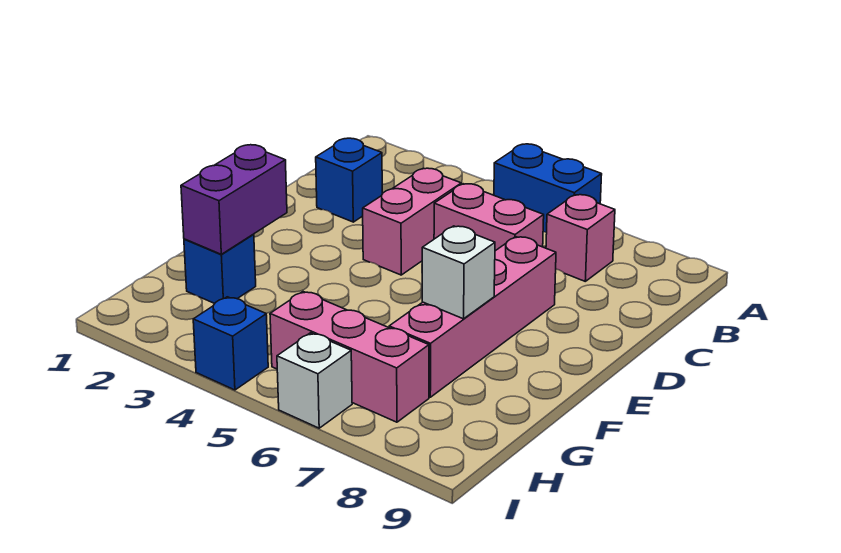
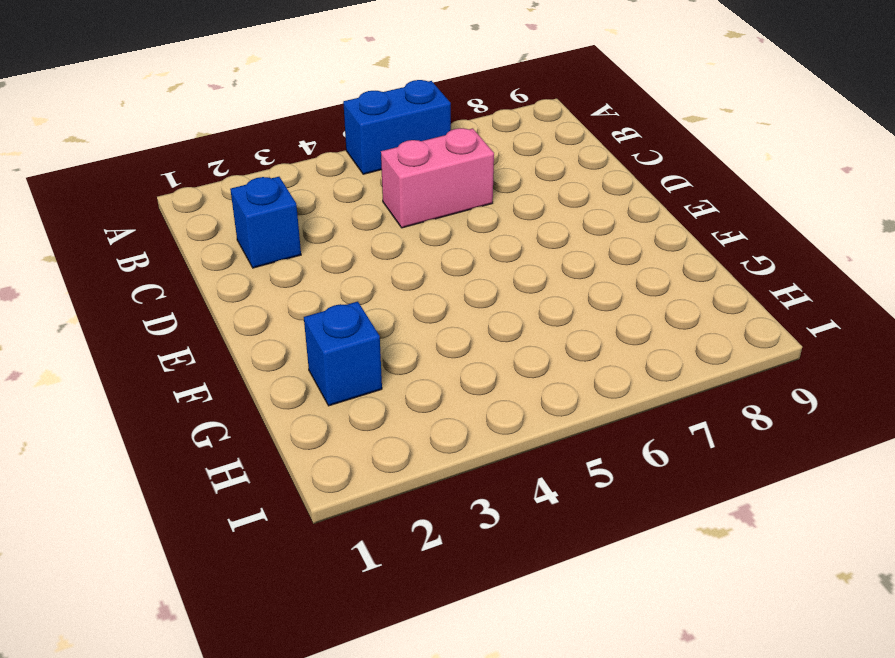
none -> pink brick B7 level 1
none -> pink brick C4:D4 level 1
none -> pink brick D7:G7 level 1

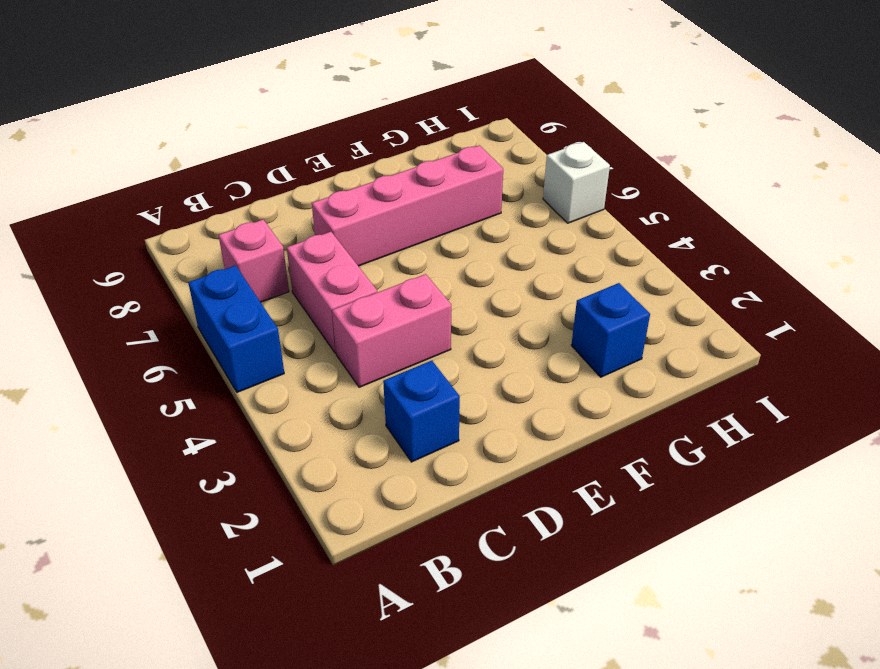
none -> pink brick H5:H7 level 1
none -> blue brick I4 level 1
none -> purple brick F2:G2 level 2

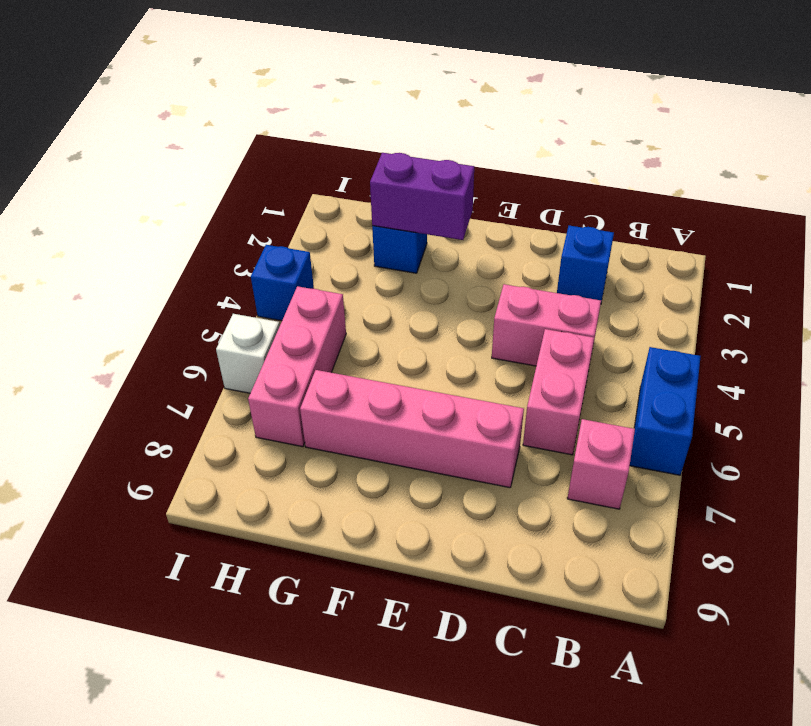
none -> white brick F7 level 2

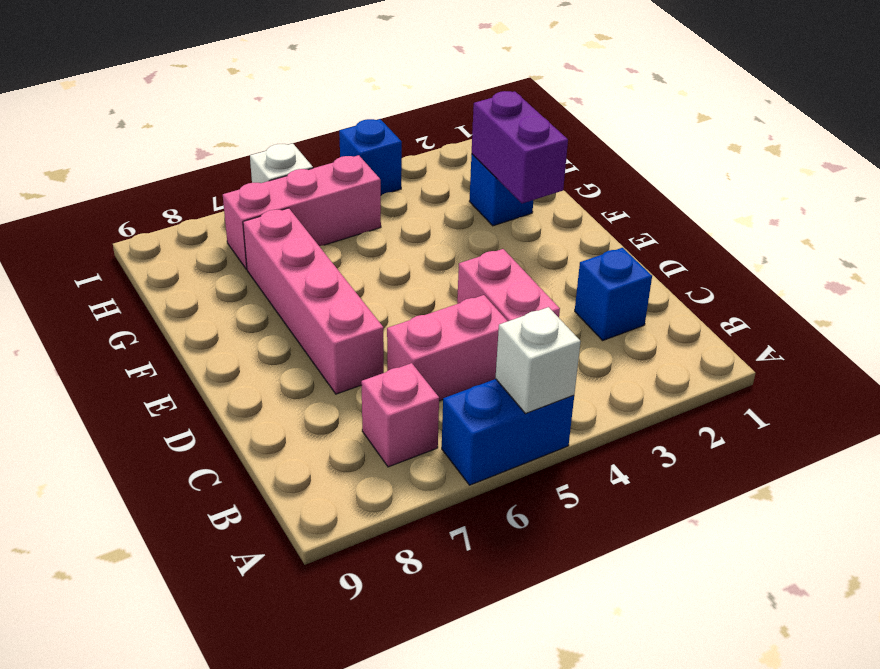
white brick A5 level 2 -> white brick F7 level 2

